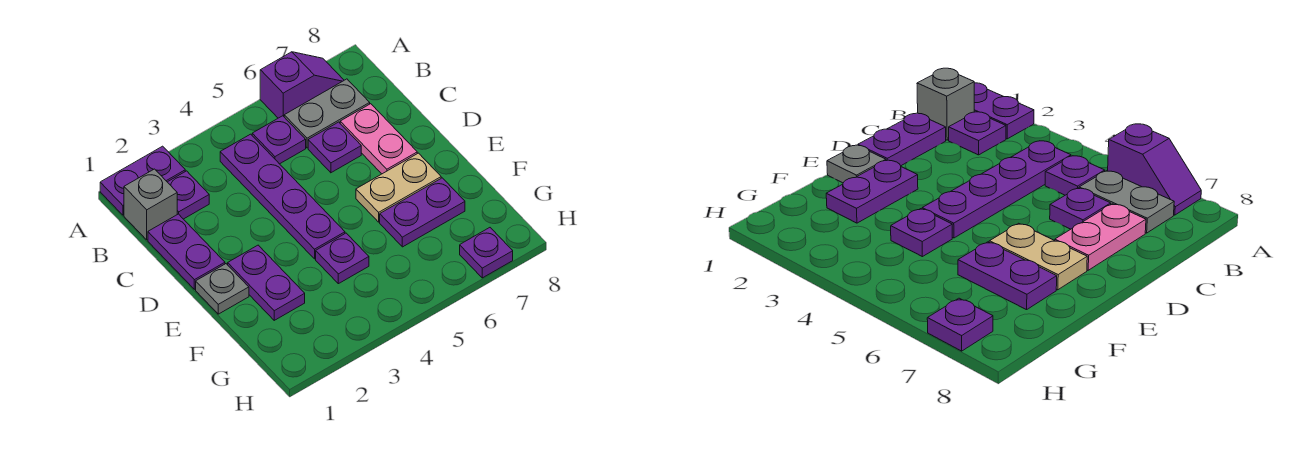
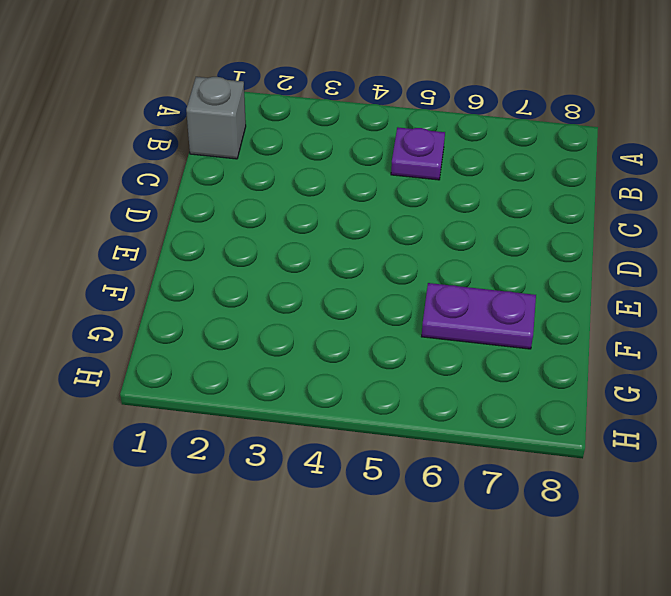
none -> purple plate A1:A2 level 1
none -> purple slope A6:A7 level 1 top 6
none -> purple plate B2 level 1

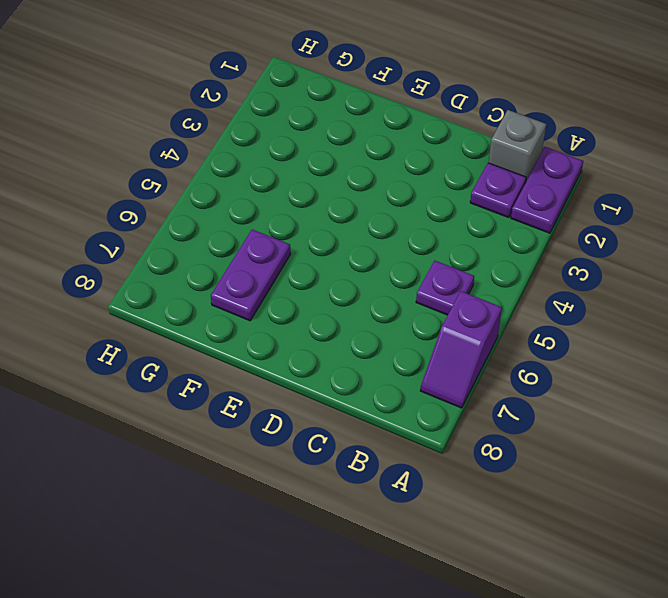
none -> purple plate B4:E4 level 1
none -> grey plate B6:B7 level 1
none -> purple plate C1:D1 level 1

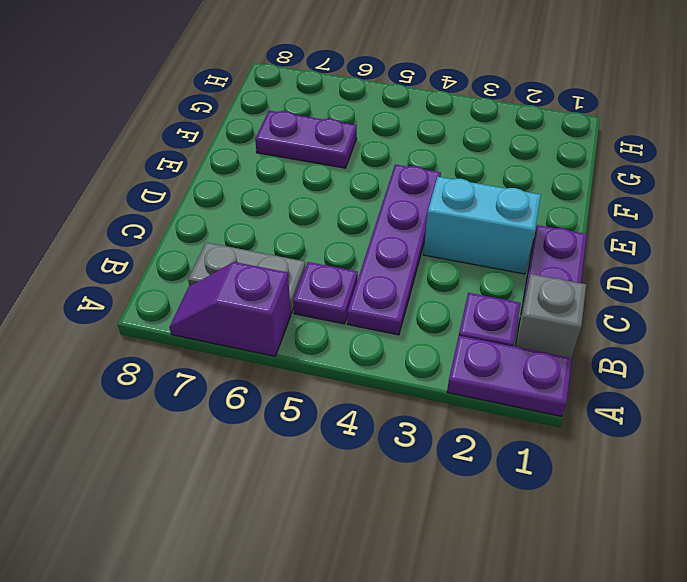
cyan brick D2:D3 level 1 -> none
none -> purple plate C6 level 1
none -> pink plate C7:D7 level 1
none -> grey plate E1 level 1

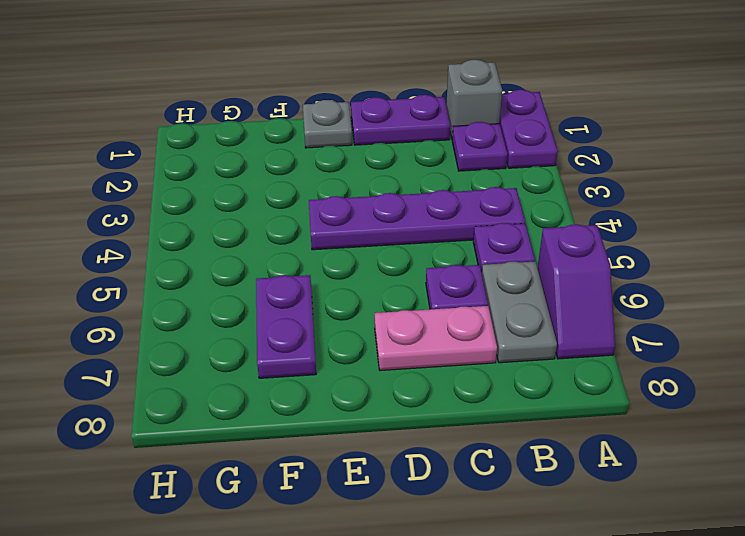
none -> purple plate E2:F2 level 1
none -> tan plate E6:E7 level 1
none -> purple plate F4 level 1

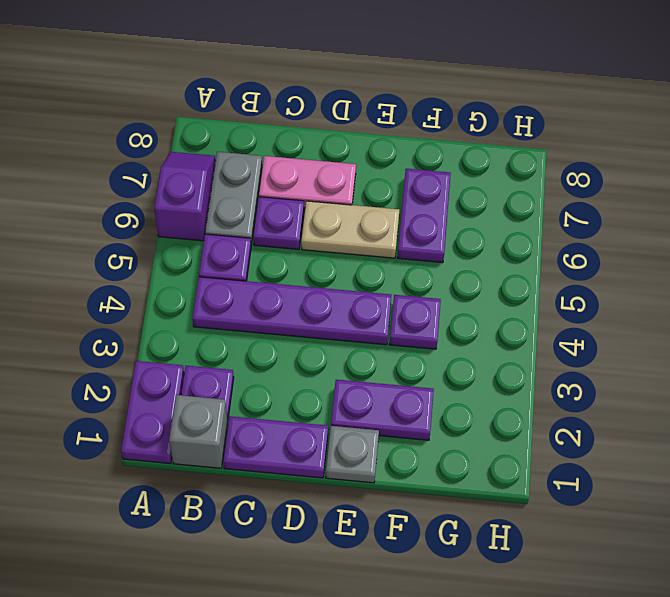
tan plate D6:E6 level 1 -> tan plate E6:E7 level 1
none -> purple plate H7 level 1

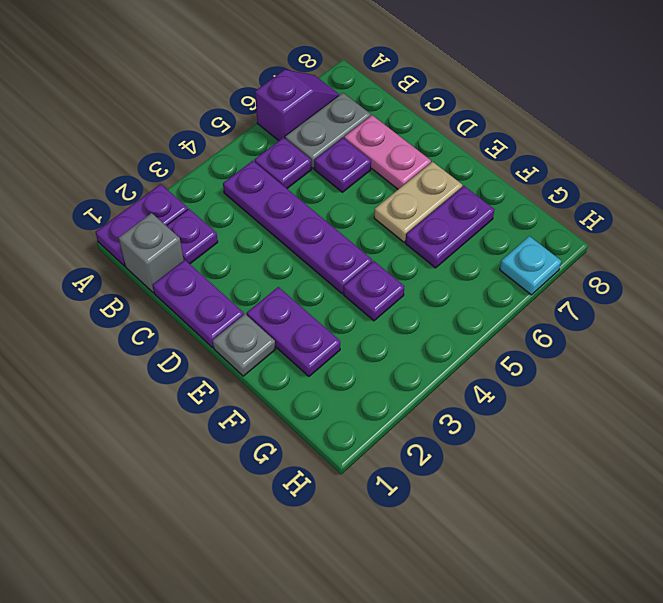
cyan plate H7 level 1 -> purple plate H7 level 1

